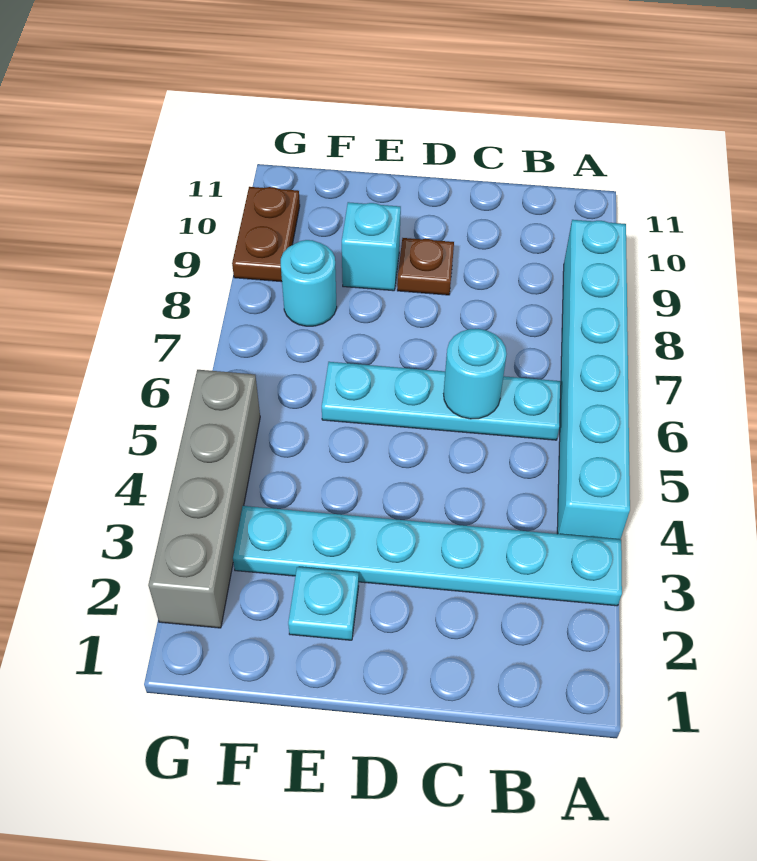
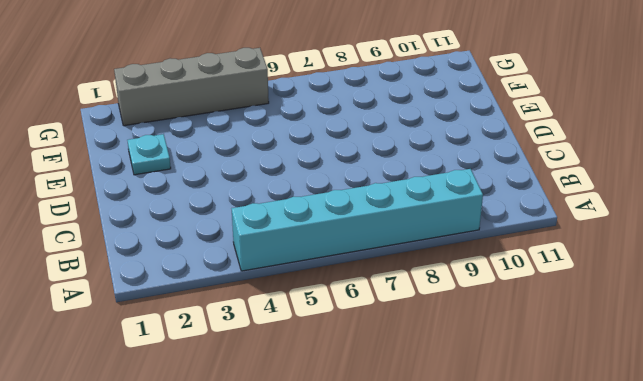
none -> cyan plate A3:F3 level 1
none -> cyan plate B6:E6 level 1

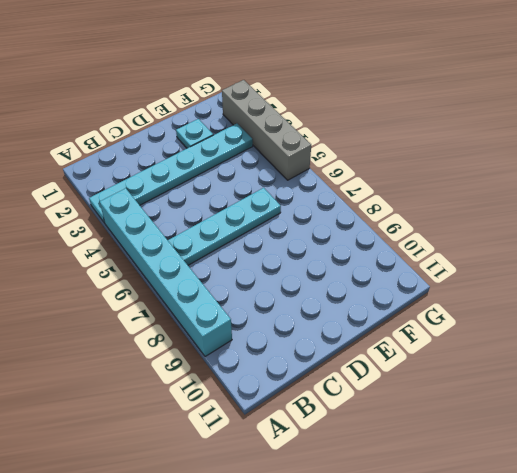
none -> brown plate D9 level 1
none -> cyan brick E9 level 1

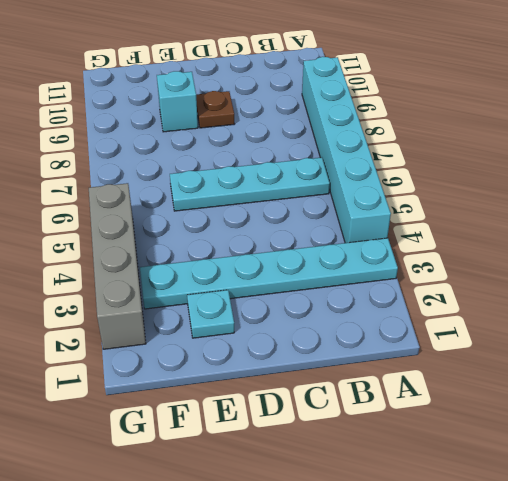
none -> cyan round brick F8 level 1
none -> brown plate G9:G10 level 1

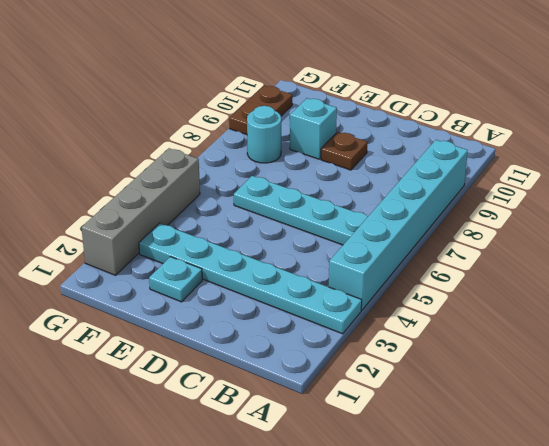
none -> cyan round brick C6 level 2

